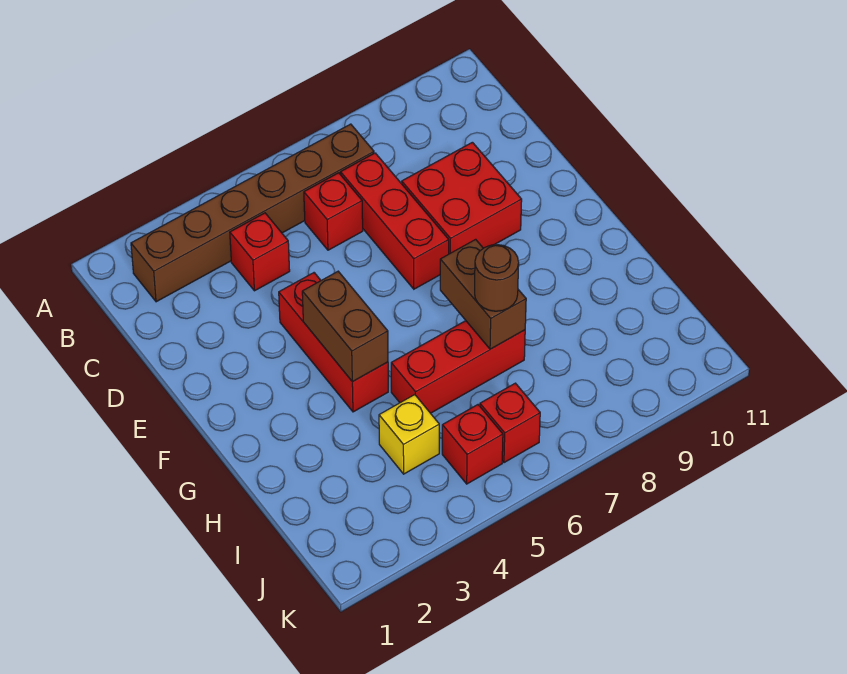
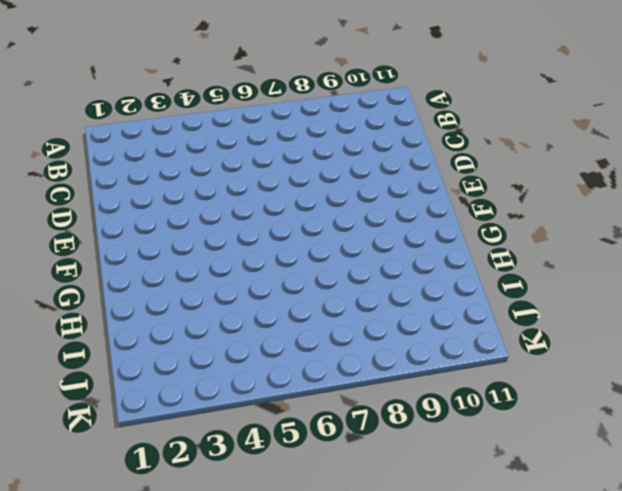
none -> brown brick B2:B7 level 1
none -> red brick C4 level 1
none -> red brick C6 level 1

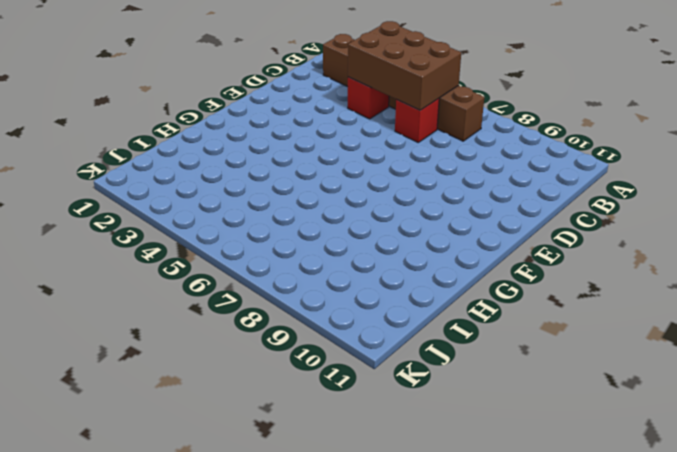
brown brick B4:C6 level 2 -> none
none -> red brick C7:E7 level 1
none -> red brick D8:E9 level 1
none -> red brick E4:G4 level 1

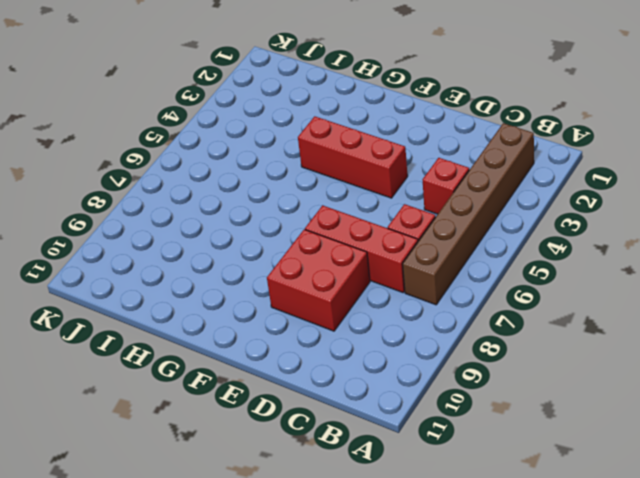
none -> red brick H5:H7 level 1
none -> yellow brick I4 level 1
none -> red brick J5 level 1

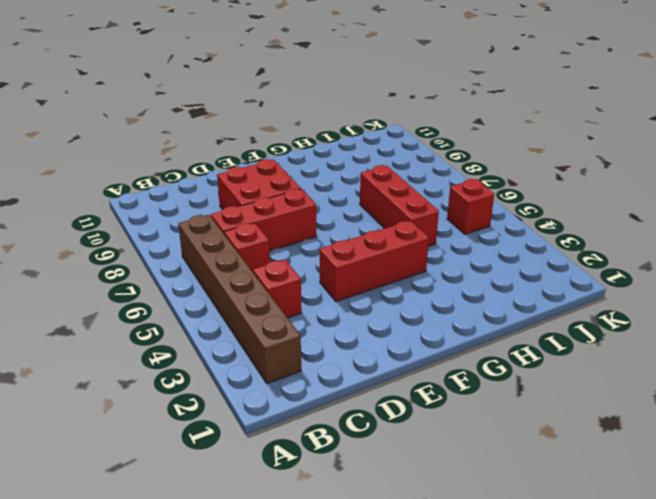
none -> yellow brick I4 level 1
none -> red brick J6 level 1
none -> brown brick F4:G4 level 2

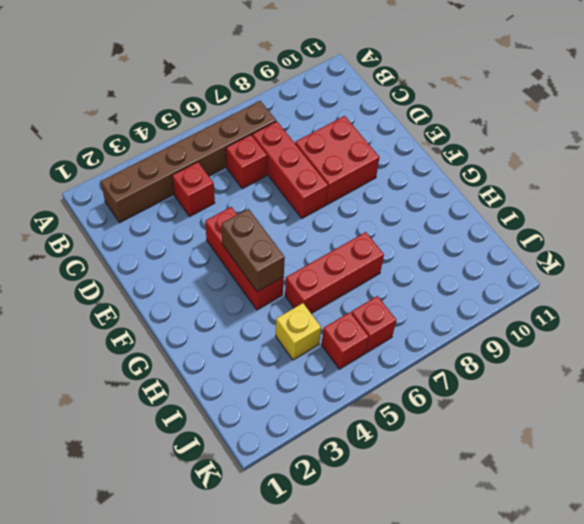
none -> brown brick G7:H7 level 2
none -> brown round brick H7 level 3

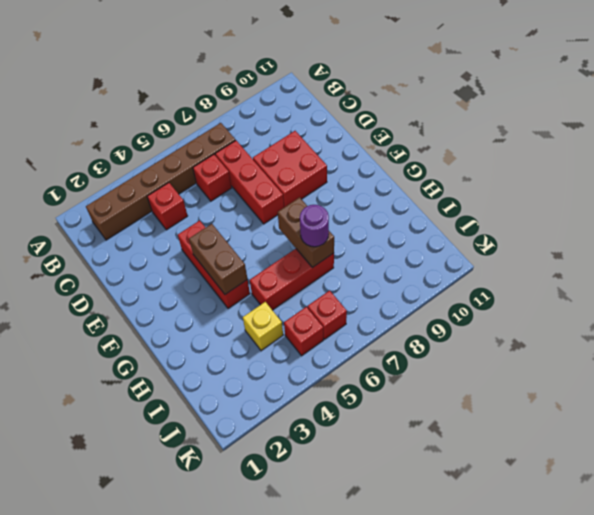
purple round brick H7 level 3 -> brown round brick H7 level 3

